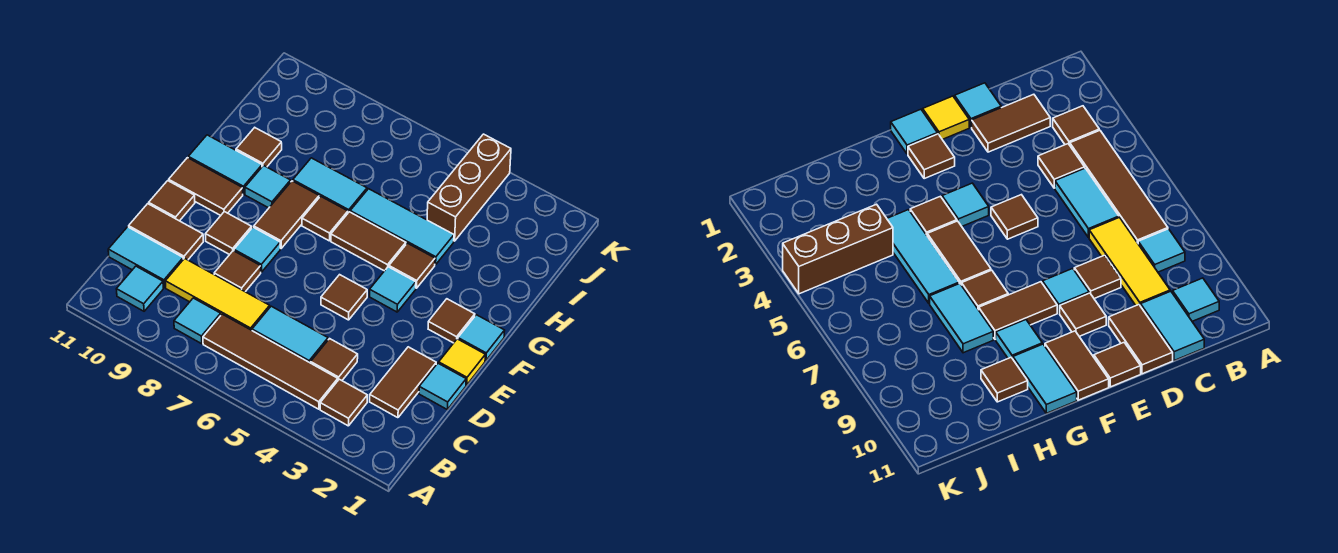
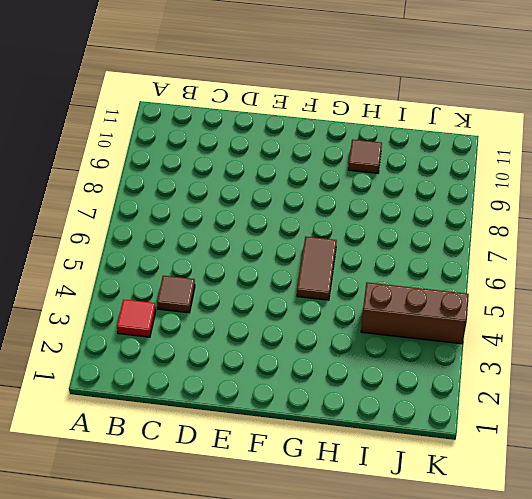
red tile B3 level 1 -> brown tile B3 level 1
none -> brown tile B4:B7 level 1
none -> cyan tile B8 level 1
none -> cyan tile B10 level 1
none -> brown tile C2:D2 level 1

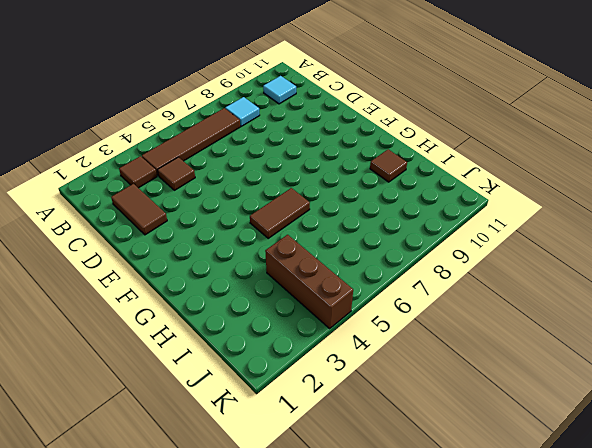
none -> cyan tile C5:C6 level 1
none -> yellow tile C7:C9 level 1
none -> cyan tile C10:C11 level 1
none -> cyan tile D1 level 1

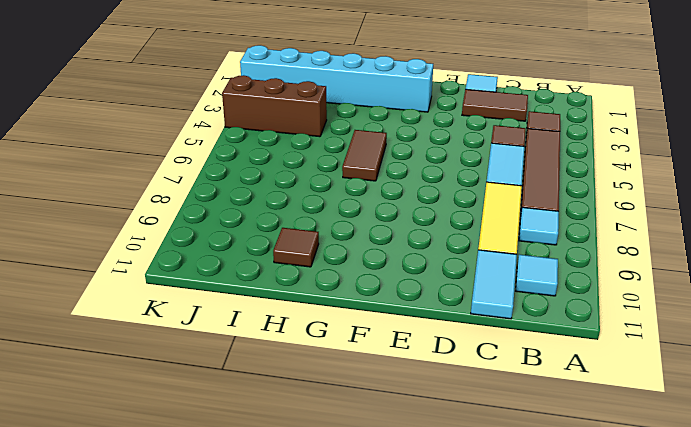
cyan brick F2:K2 level 1 -> brown tile F2 level 1
none -> brown tile D8 level 1
none -> brown tile D10:D11 level 1
none -> yellow tile E1 level 1
none -> brown tile E5 level 1

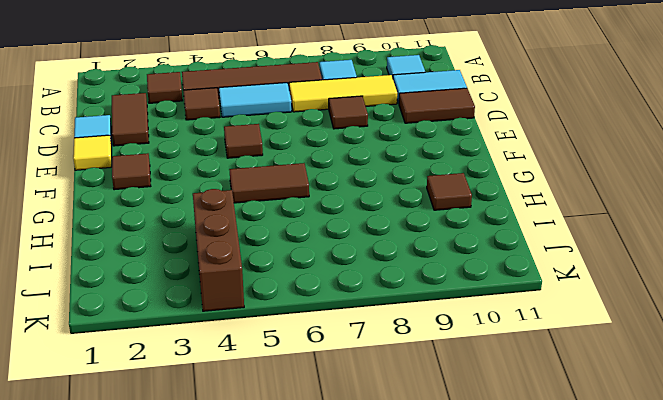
none -> cyan tile E8 level 1
none -> brown tile E9 level 1
none -> brown tile E11 level 1
none -> cyan tile F1 level 1

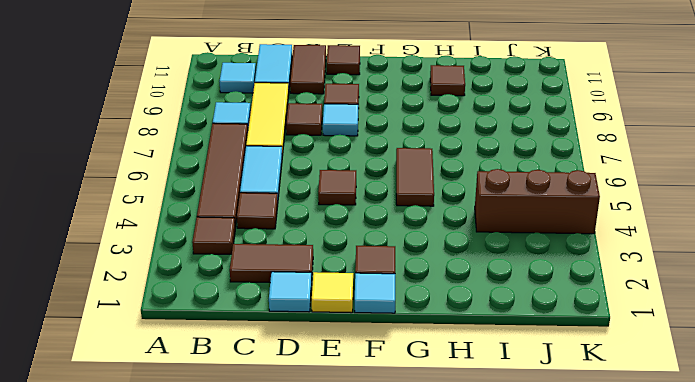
none -> cyan tile F4 level 1
none -> brown tile F8:G8 level 1
none -> brown tile F10:F11 level 1
none -> brown tile G4 level 1

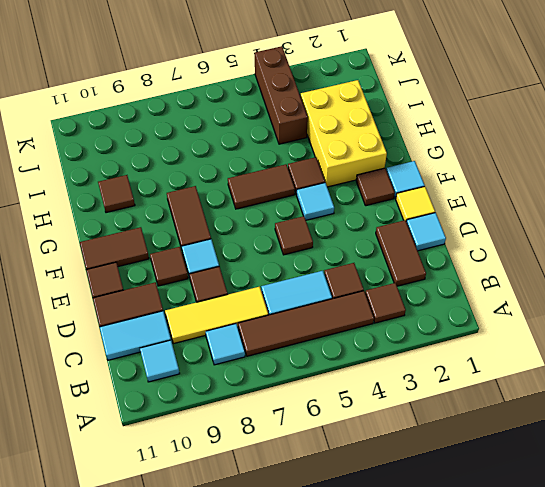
yellow brick G2:I3 level 1 -> none
none -> brown tile G7 level 1
none -> cyan tile G9 level 1
none -> cyan tile G10:G11 level 1
none -> cyan tile H4:H6 level 1

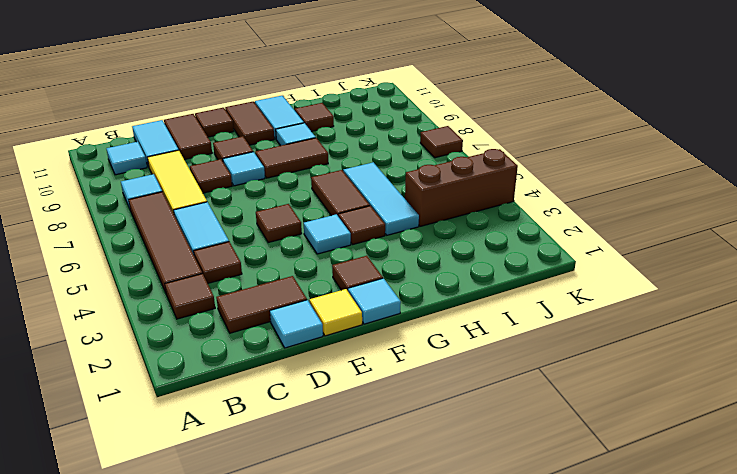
brown tile K7 level 1 -> brown tile G7 level 1
none -> cyan tile H7:H8 level 1

